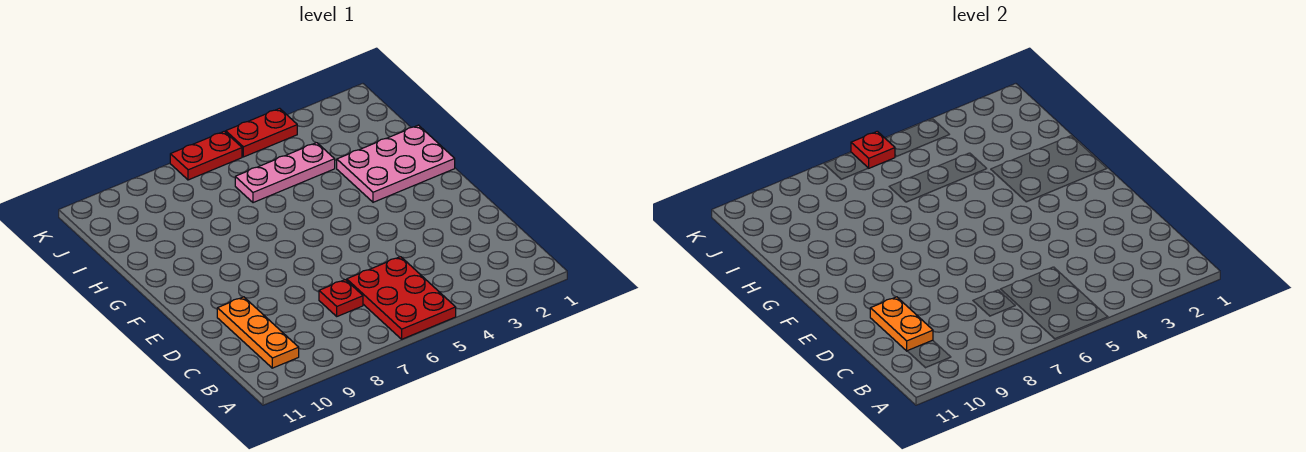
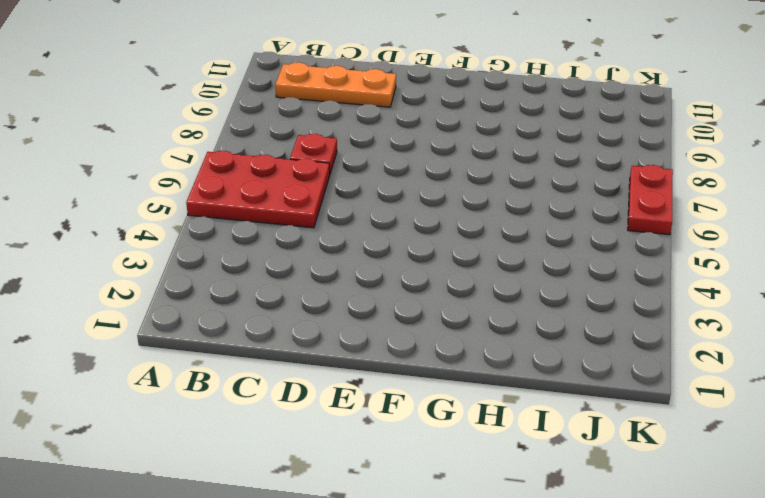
none -> pink plate G1:H3 level 1
none -> pink plate I4:I6 level 1

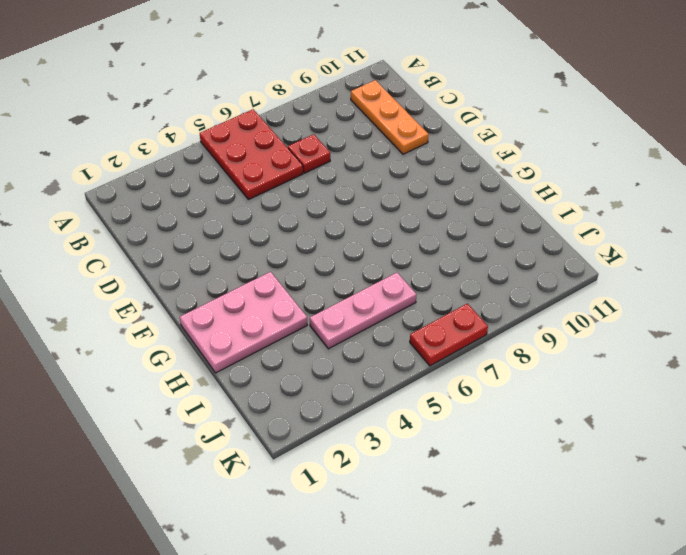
none -> red plate K4:K5 level 1
none -> orange plate C10:D10 level 2

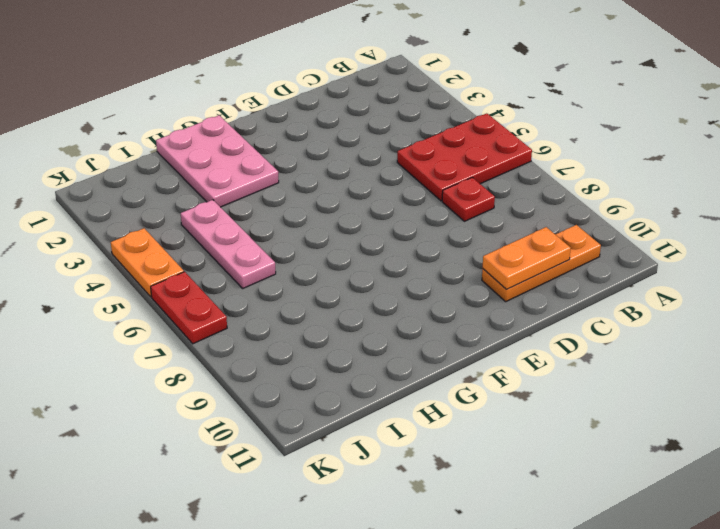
orange plate K4:K5 level 1 -> red plate K4:K5 level 1
none -> red plate K6 level 2

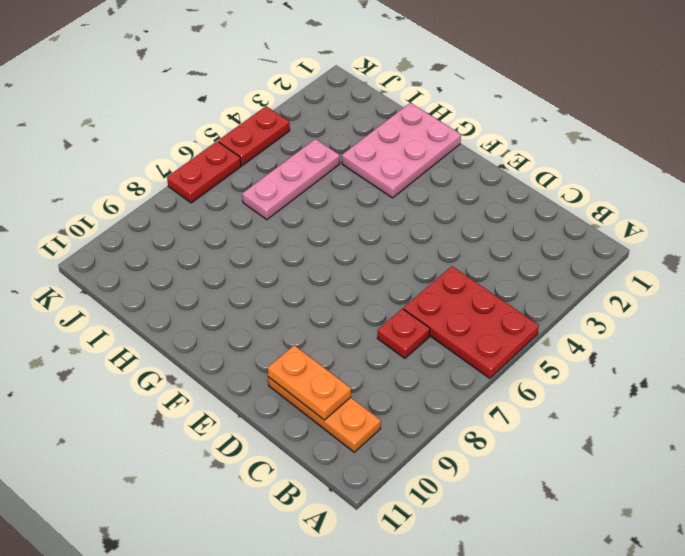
none -> red plate K6 level 2

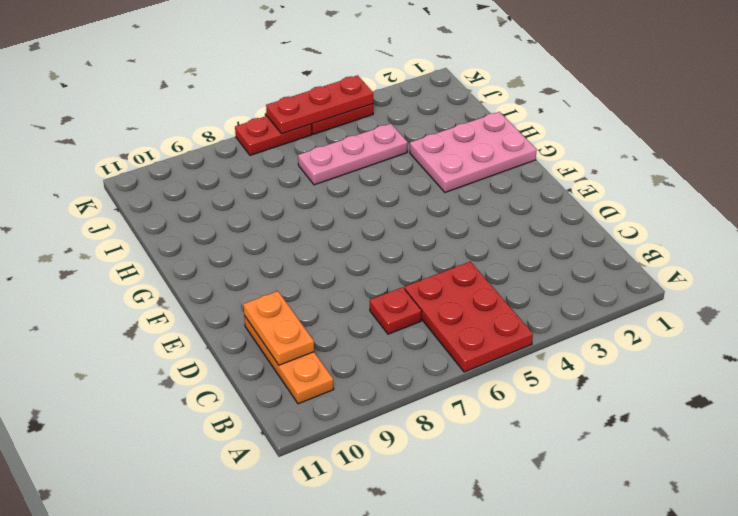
red plate K4:K6 level 2 -> red plate K6 level 2

